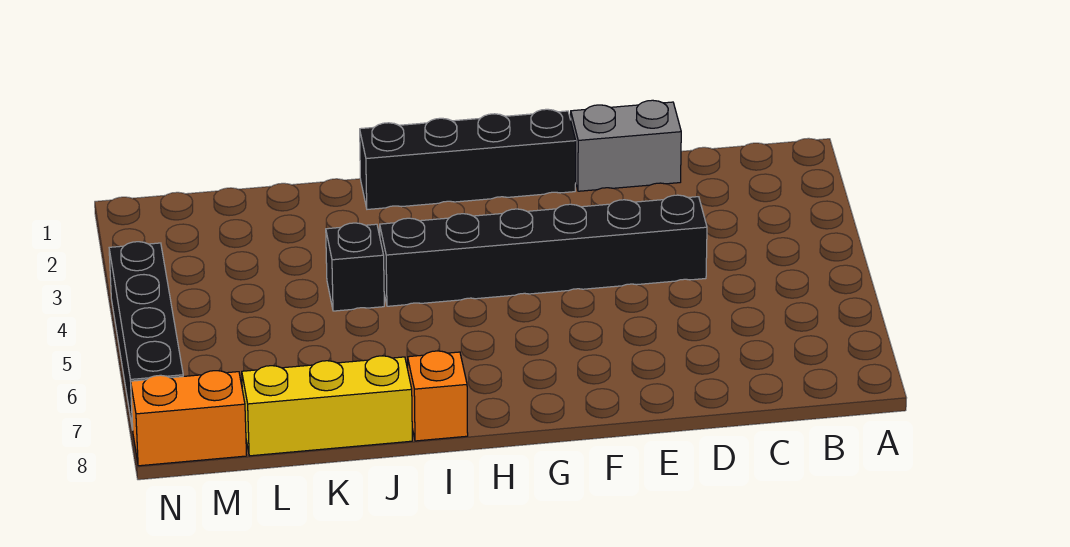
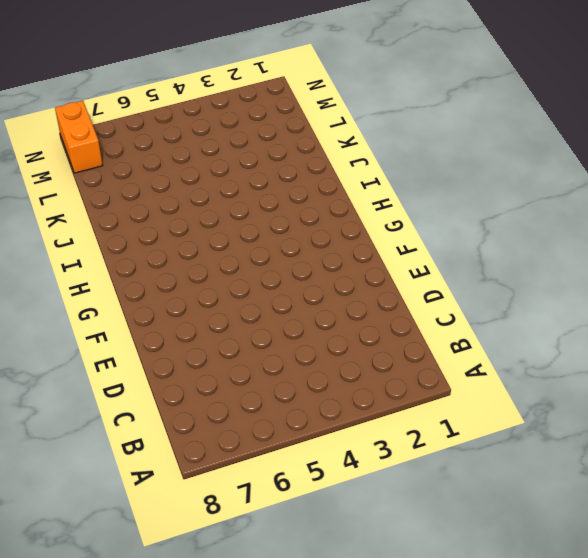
none -> grey brick D1:E1 level 1
none -> black brick D4:I4 level 1

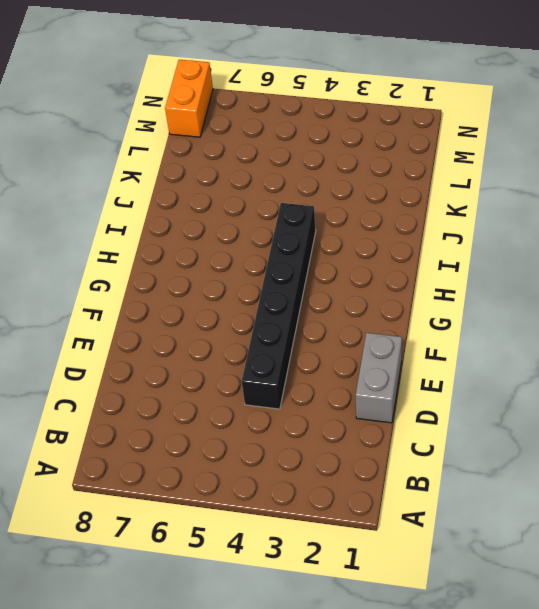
none -> black brick F1:I1 level 1
none -> orange brick I8 level 1

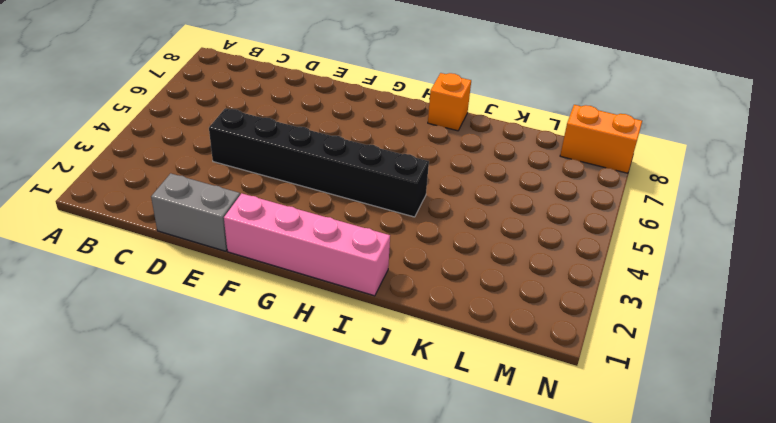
pink brick F1:I1 level 1 -> black brick F1:I1 level 1
none -> black brick J4 level 1
none -> yellow brick J8:L8 level 1

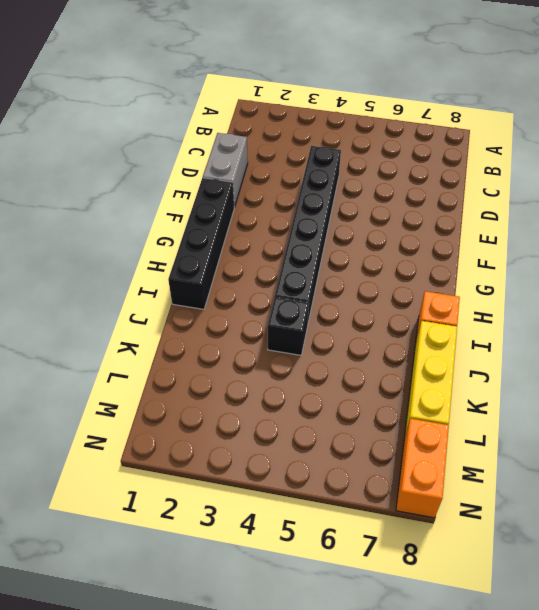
none -> black brick N4:N7 level 1

